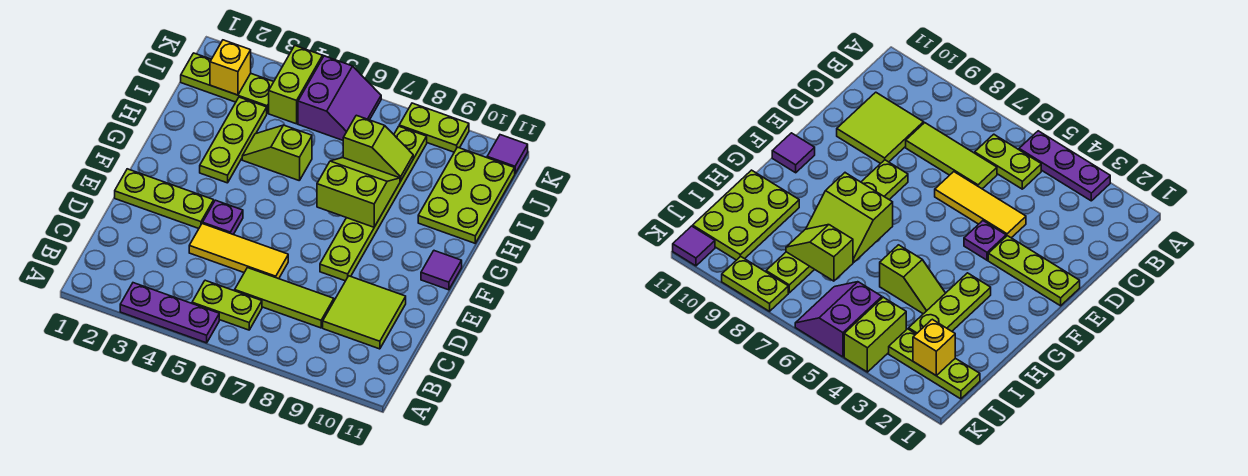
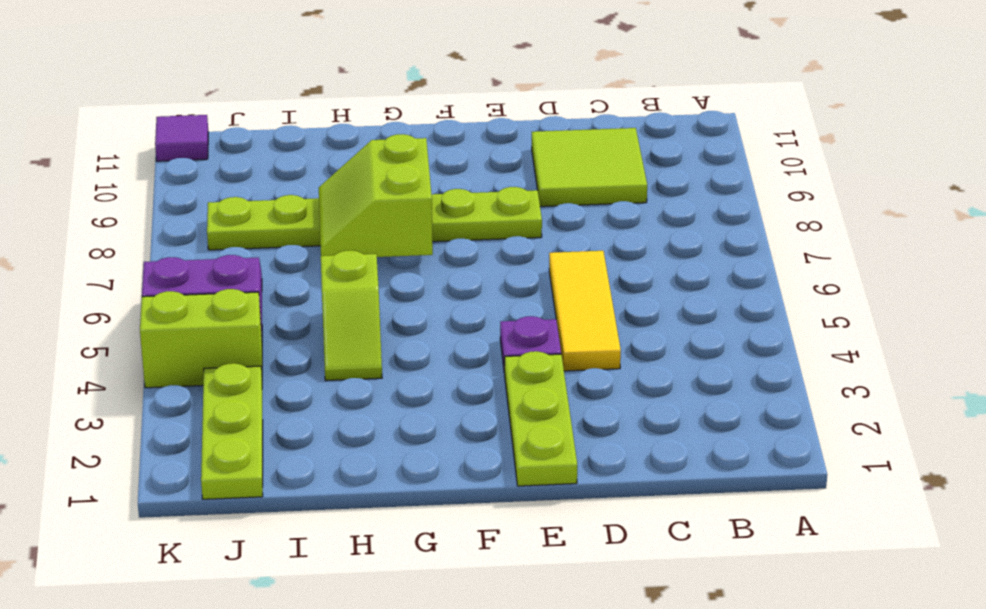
none -> purple plate A3:A5 level 1
none -> lime plate B5:B6 level 1
none -> lime tile C6:C8 level 1

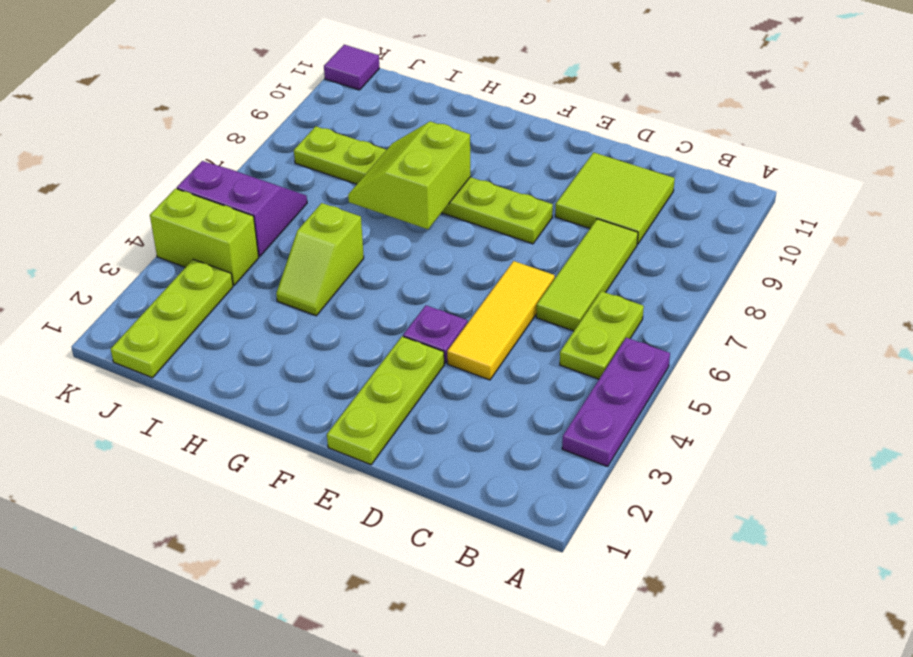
none -> purple tile F11 level 1
none -> lime plate G3:I3 level 1
none -> lime plate H10:J11 level 1

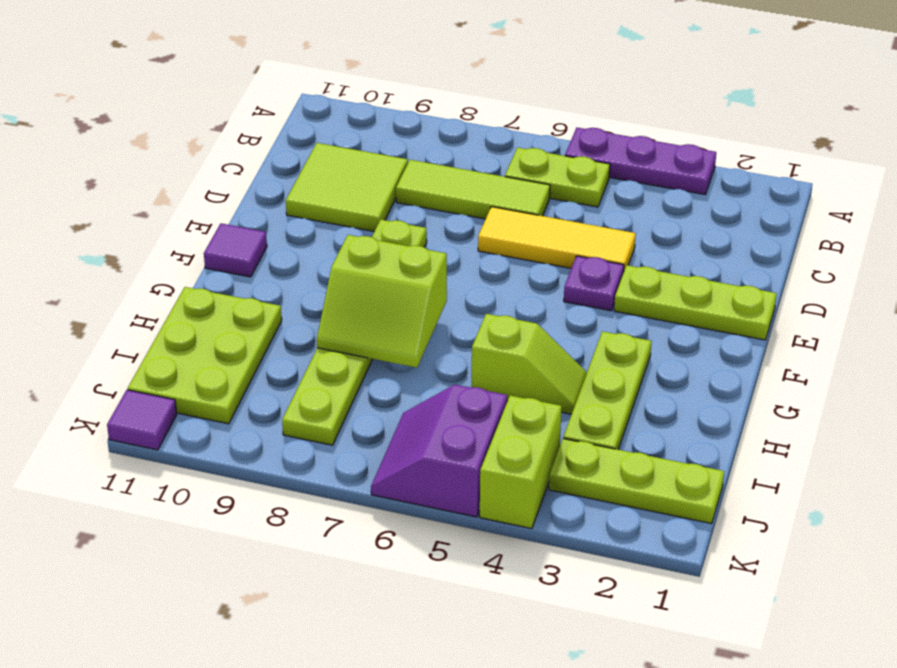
none -> lime plate K8:K9 level 1
none -> lime slope I7:I8 level 2 top 7
none -> yellow brick J2 level 2

